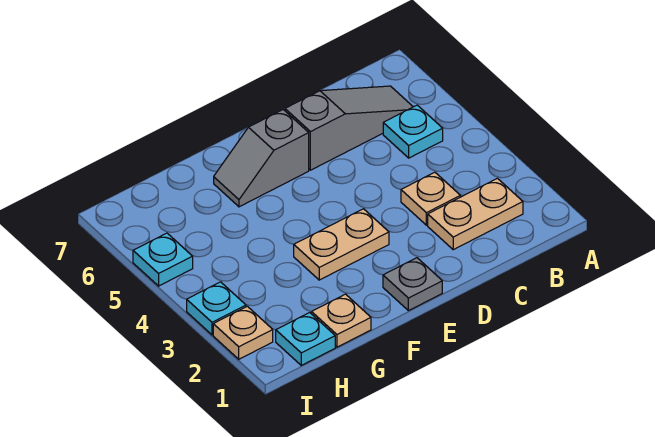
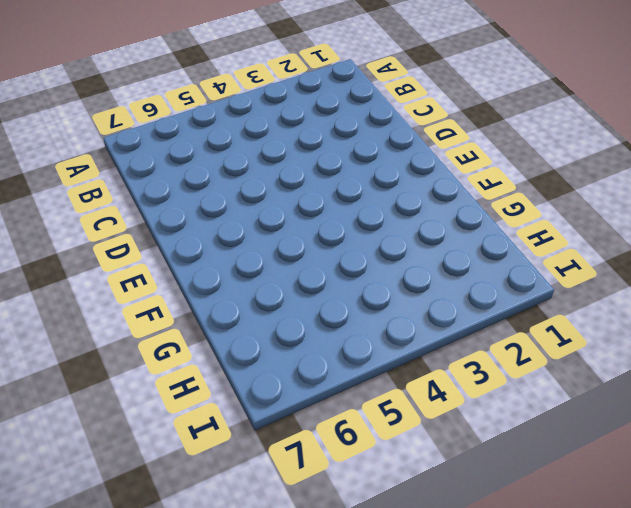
none -> tan plate B2:C2 level 1
none -> cyan plate B5 level 1
none -> grey slope B6:D6 level 1 top D

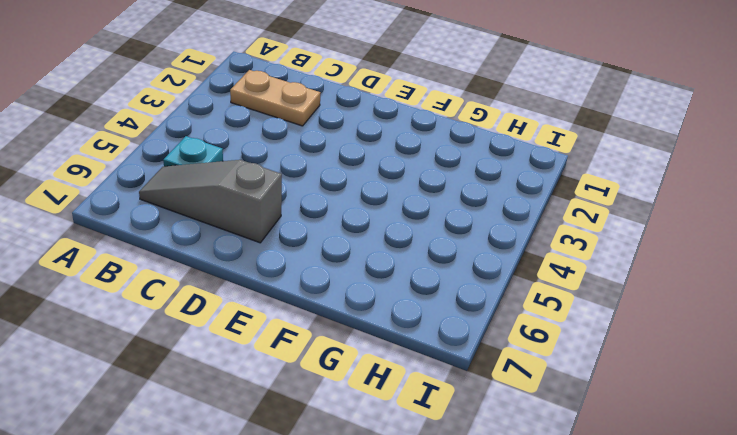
none -> tan plate C3 level 1
none -> grey plate E1 level 1
none -> tan plate E3:F3 level 1

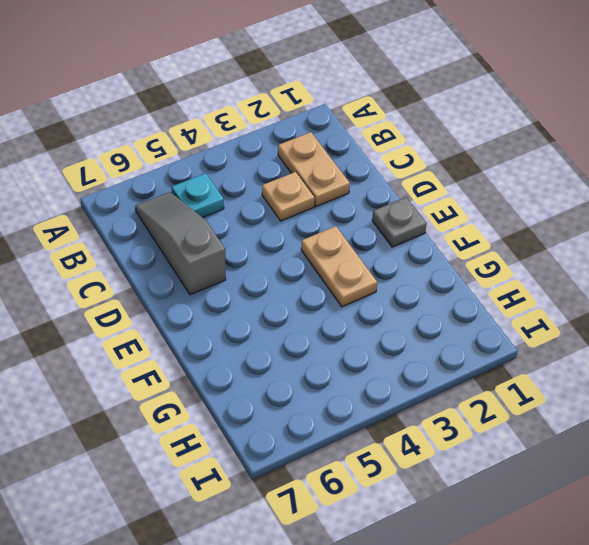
none -> grey slope E6:F6 level 1 top E
none -> tan plate G1 level 1
none -> cyan plate H1 level 1

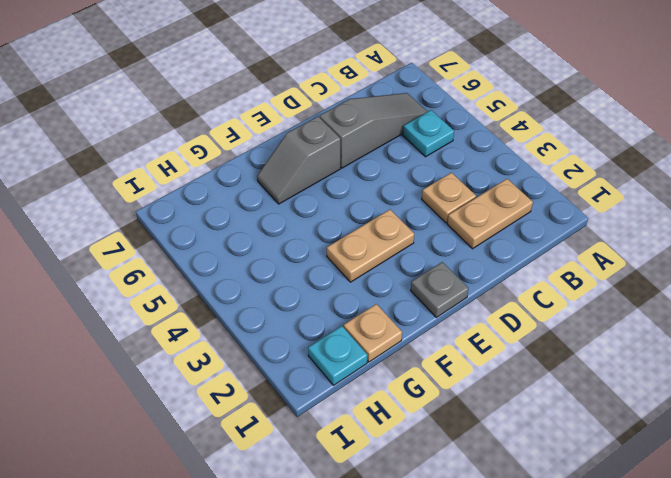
none -> tan plate I2 level 1
none -> cyan plate I3 level 1
none -> cyan plate I5 level 1

